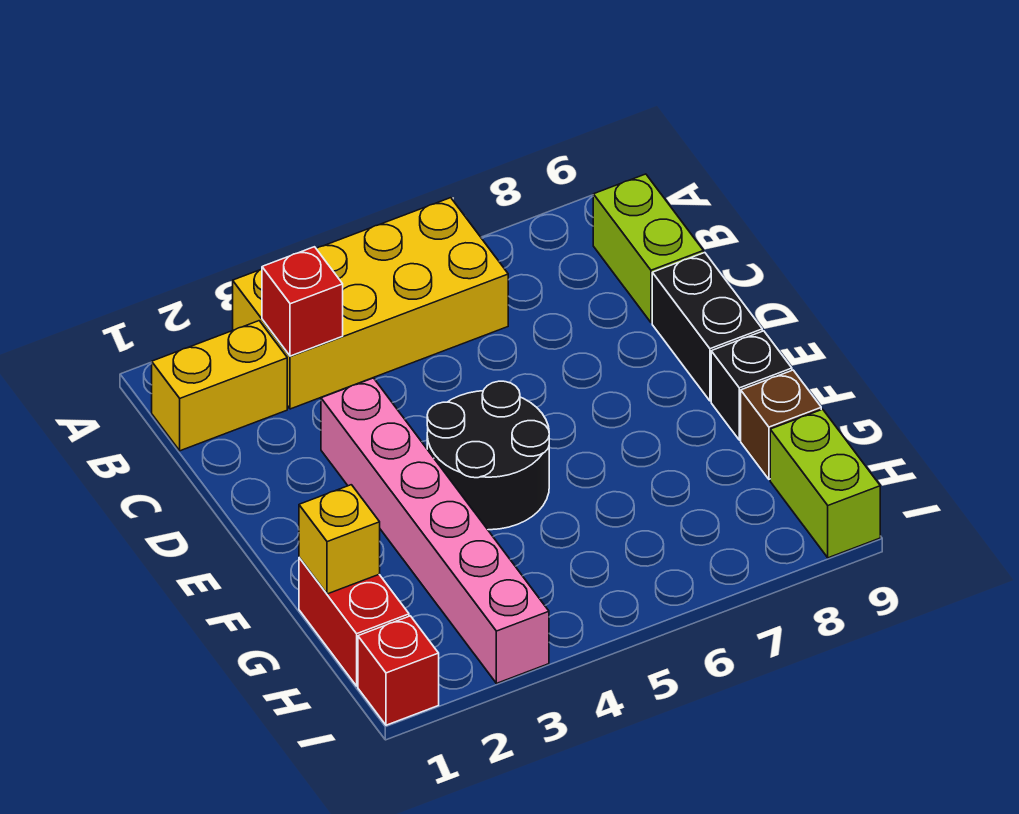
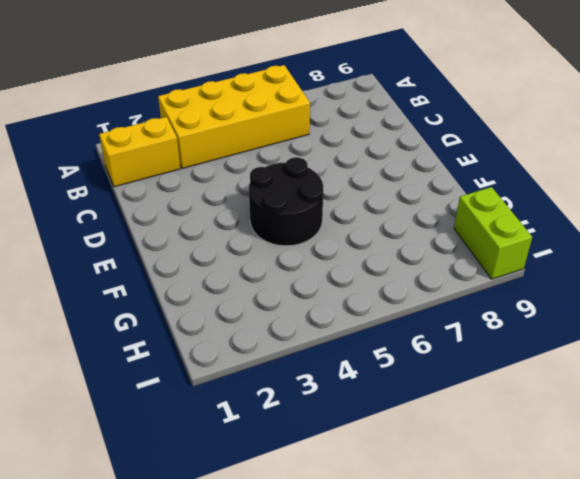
none -> lime brick B9:C9 level 1
none -> pink brick D3:I3 level 1
none -> black brick D9:E9 level 1

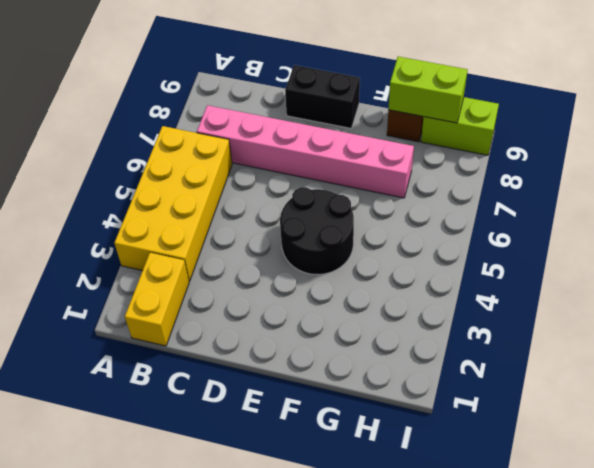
pink brick B7:G7 level 1 -> pink brick D3:I3 level 1
lime brick G9:H9 level 2 -> lime brick B9:C9 level 1
none -> black brick F9 level 1
none -> red brick G1:H1 level 1
none -> red brick I1 level 1

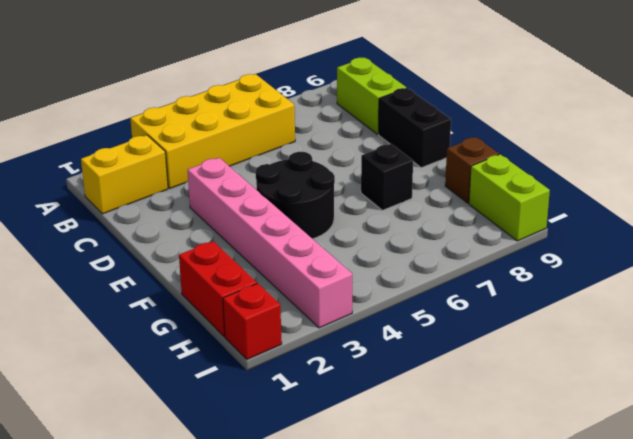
black brick F7 level 1 -> black brick F9 level 1
none -> red brick B3 level 2
none -> yellow brick G1 level 2

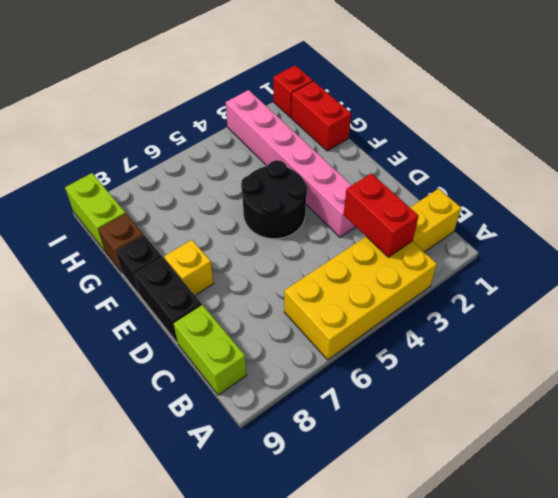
red brick B3:C3 level 2 -> red brick B3 level 2
yellow brick E8 level 1 -> yellow brick G1 level 2

